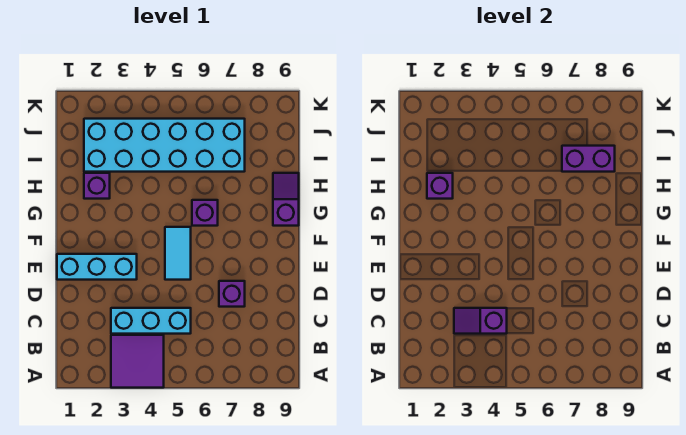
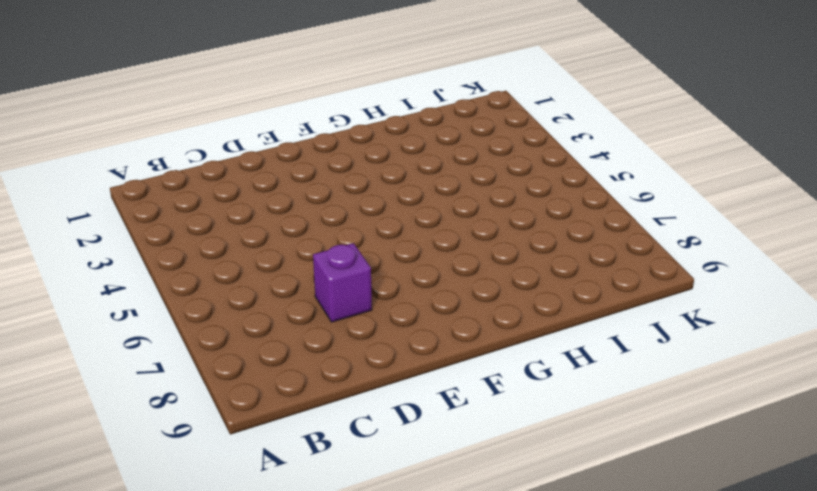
none -> purple tile A3:B4 level 1
none -> cyan brick C3:C5 level 1
none -> cyan brick E1:E3 level 1

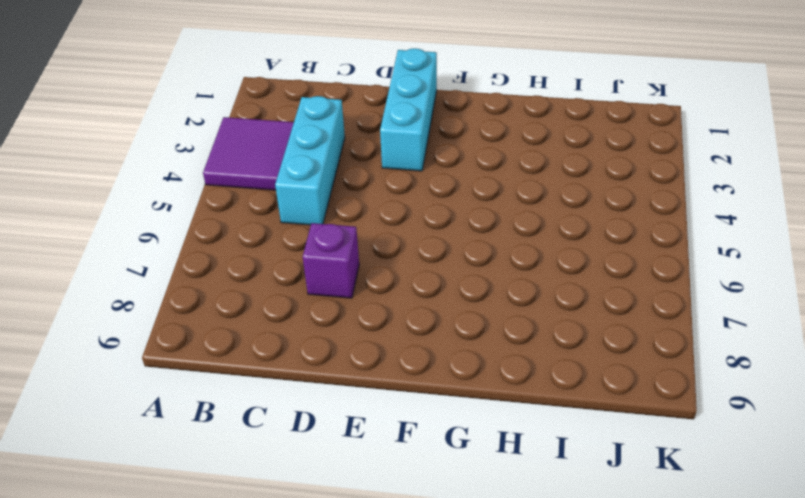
none -> cyan tile E5:F5 level 1
none -> purple brick G6 level 1
none -> purple slope G9:H9 level 1 top G

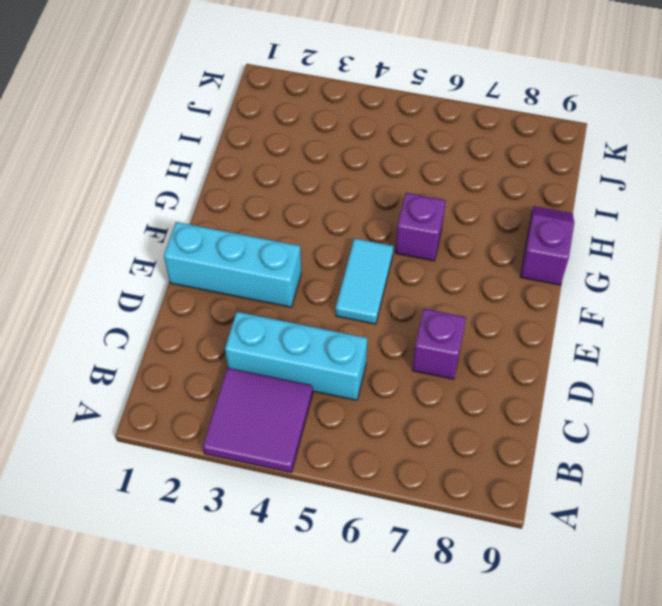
none -> purple brick H2 level 1
none -> cyan brick I2:J7 level 1
none -> purple slope C3:C4 level 2 top 4

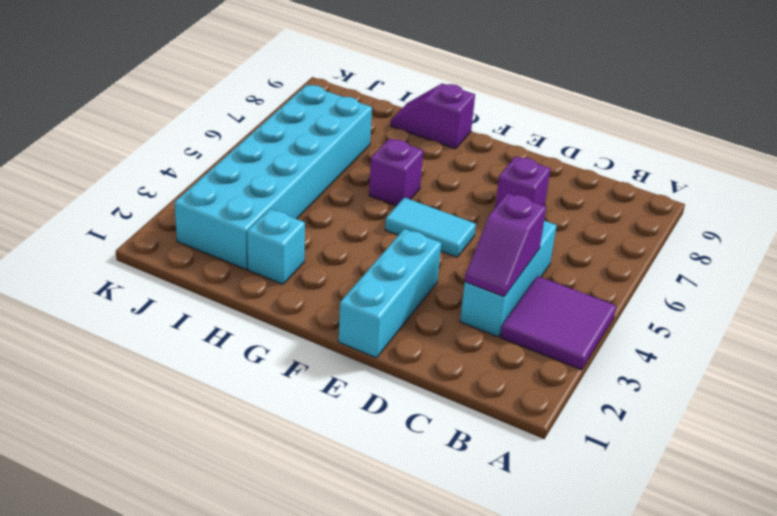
cyan brick H2 level 1 -> purple brick H2 level 1
none -> purple brick H2 level 2
none -> purple brick I7:I8 level 2

